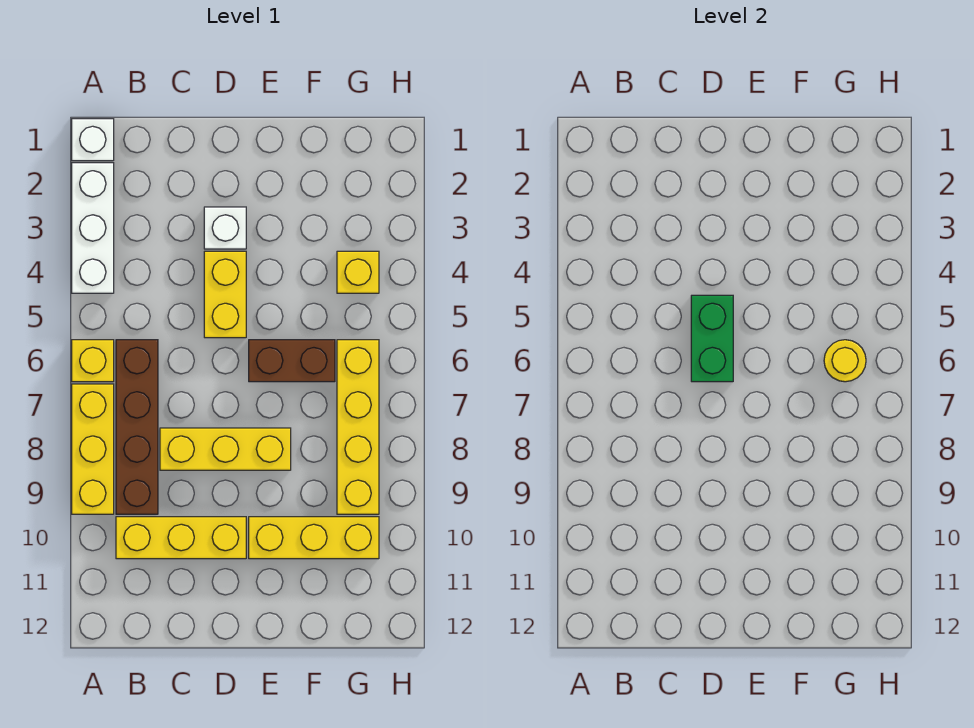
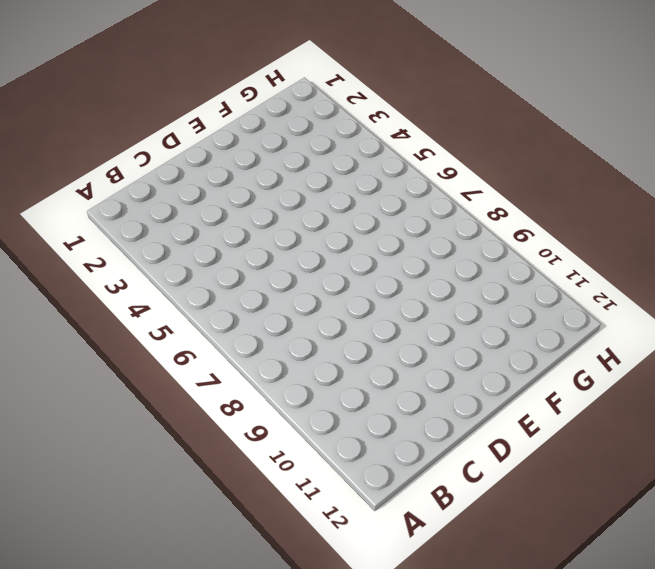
none -> white brick A1 level 1
none -> white brick A2:A4 level 1
none -> yellow brick A6 level 1

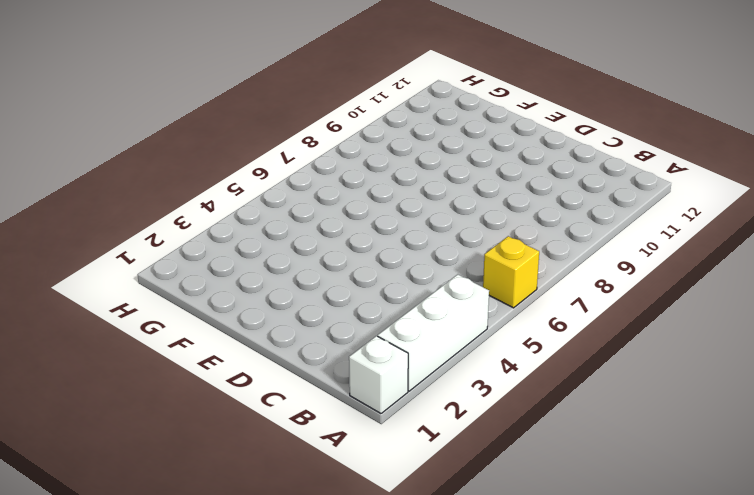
none -> yellow brick A7:A9 level 1
none -> brown brick B6:B9 level 1
none -> yellow brick B10:D10 level 1

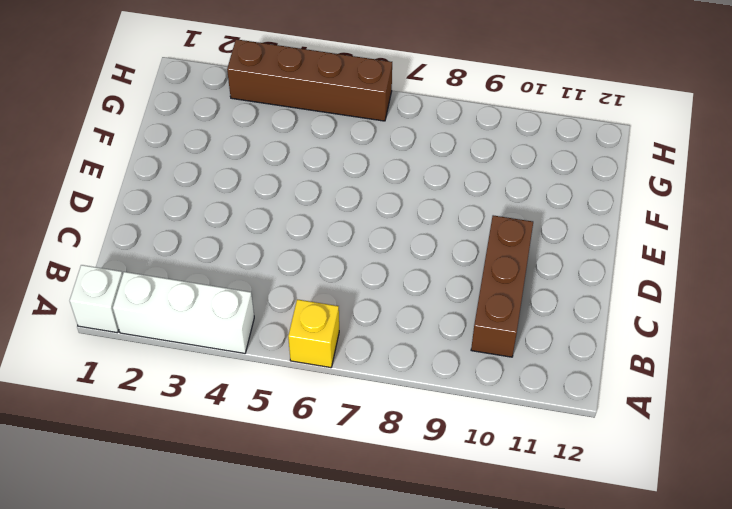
brown brick B10:D10 level 1 -> yellow brick B10:D10 level 1
brown brick H3:H6 level 1 -> brown brick B6:B9 level 1
none -> yellow brick A7:A9 level 1
none -> yellow brick C8:E8 level 1
none -> white brick D3 level 1

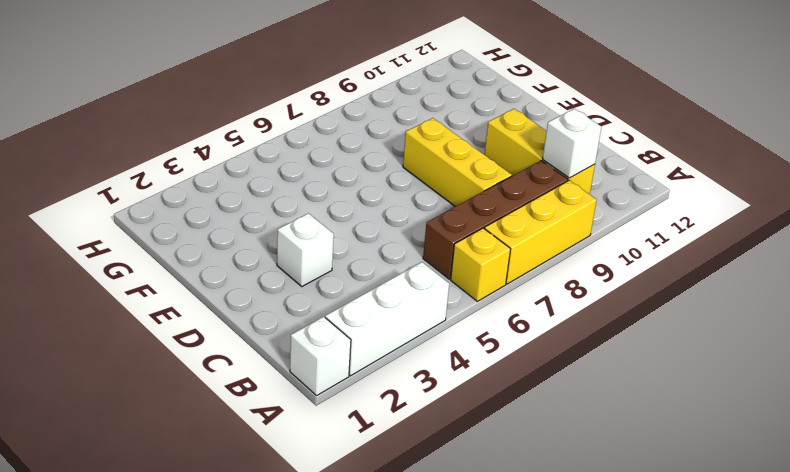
white brick B10 level 2 -> none
none -> yellow brick D4:D5 level 1
none -> brown brick E6:F6 level 1
none -> yellow brick E10:G10 level 1

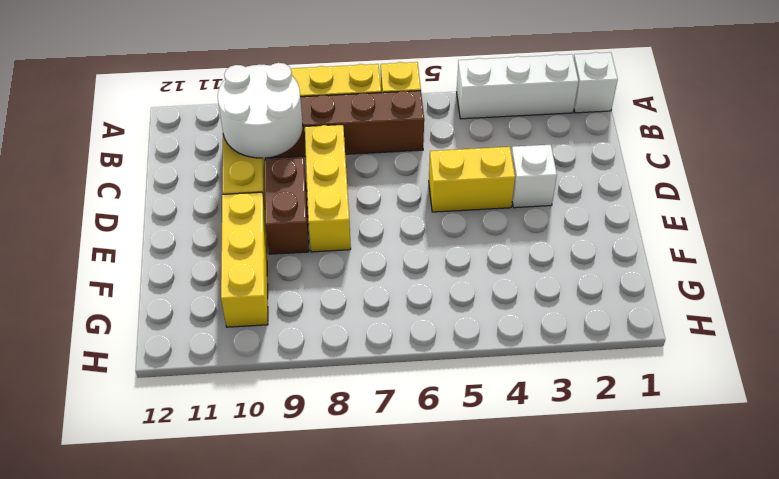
white round brick B9:C10 level 2 -> none
brown brick D9:E9 level 1 -> brown brick E6:F6 level 1
none -> yellow brick G4 level 1
none -> yellow brick G6:G9 level 1
none -> green brick D5:D6 level 2

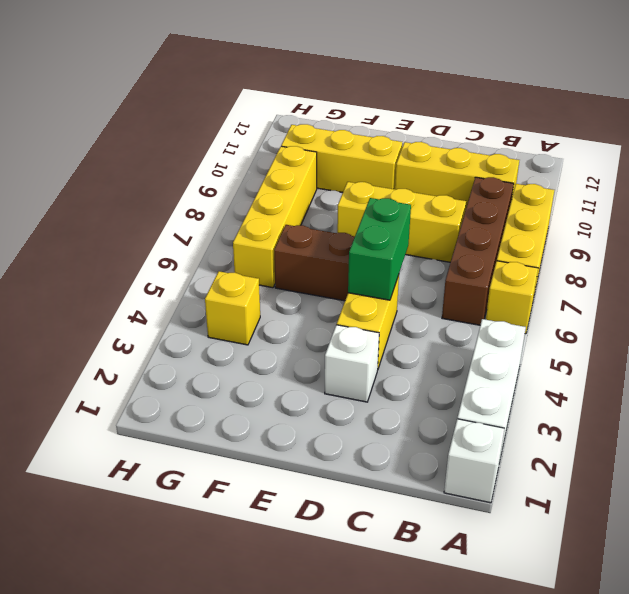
none -> yellow round brick G6 level 2

